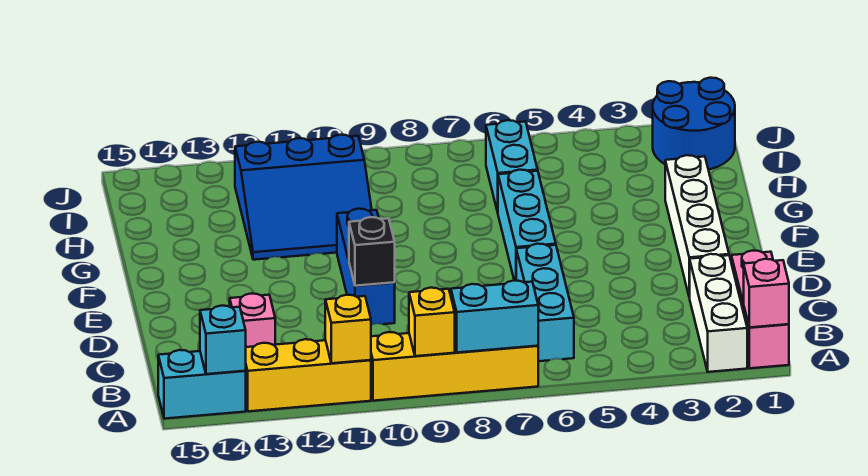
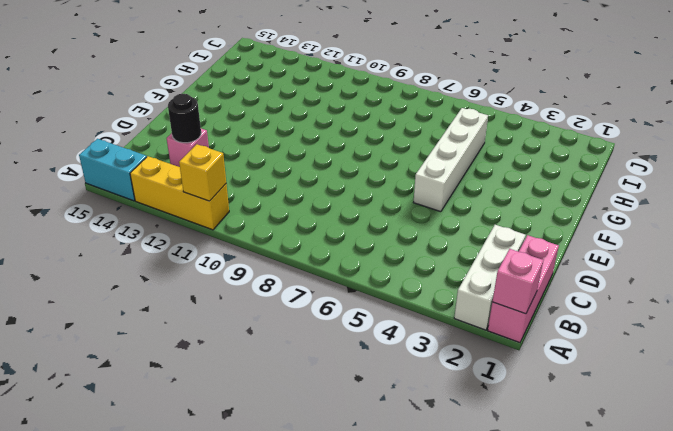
black round brick C13 level 2 -> none
white brick E5:H5 level 1 -> white brick D2:G2 level 1
none -> yellow brick A7:A10 level 1
none -> cyan brick B6:D6 level 1
none -> blue brick D10:F10 level 1

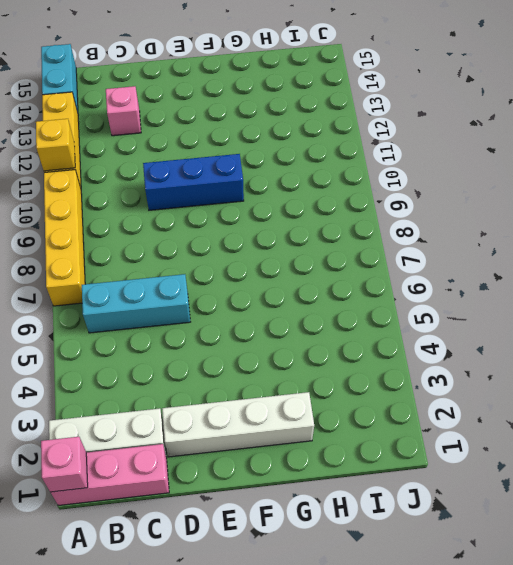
none -> cyan brick E6:G6 level 1
none -> blue slope G10:I12 level 1 top I
none -> cyan brick H6:I6 level 1

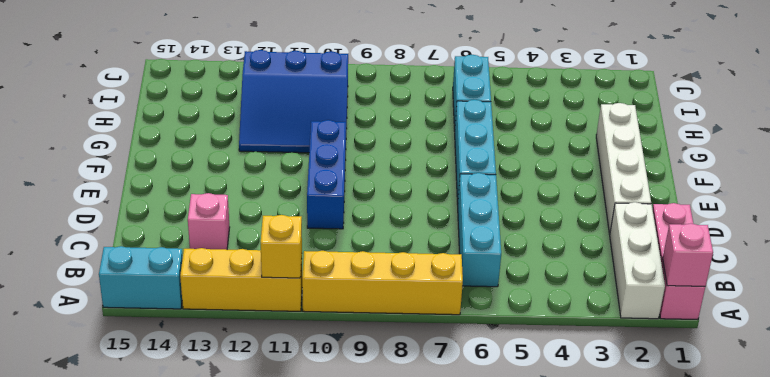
none -> blue round brick I1:J2 level 1
none -> cyan brick A7:A8 level 2
none -> yellow brick A9 level 2

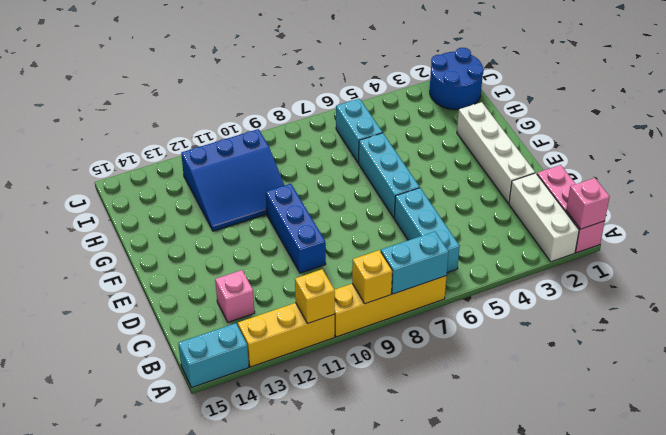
none -> cyan brick A14 level 2
none -> black brick D10 level 2

